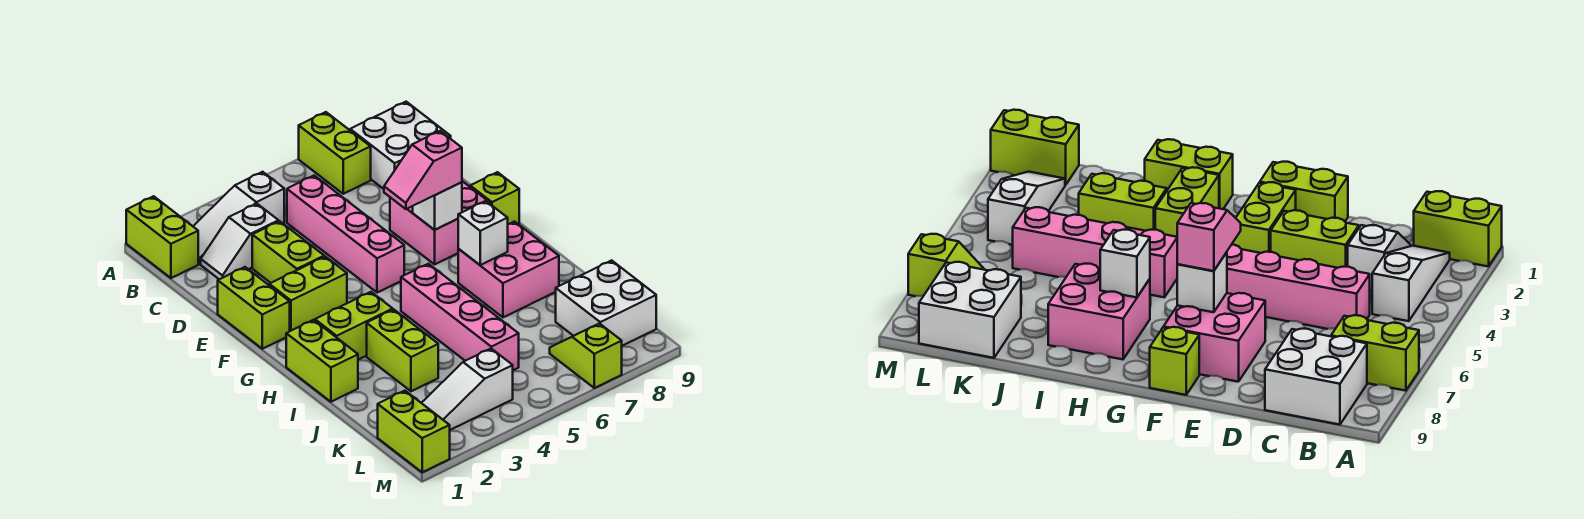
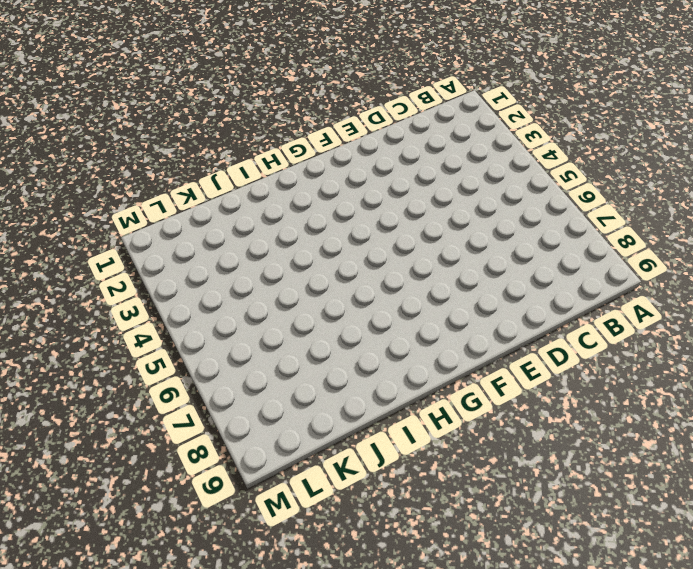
none -> lime brick A1:B1 level 1
none -> lime brick A7:B7 level 1
none -> white slope B2:B4 level 1 top 4

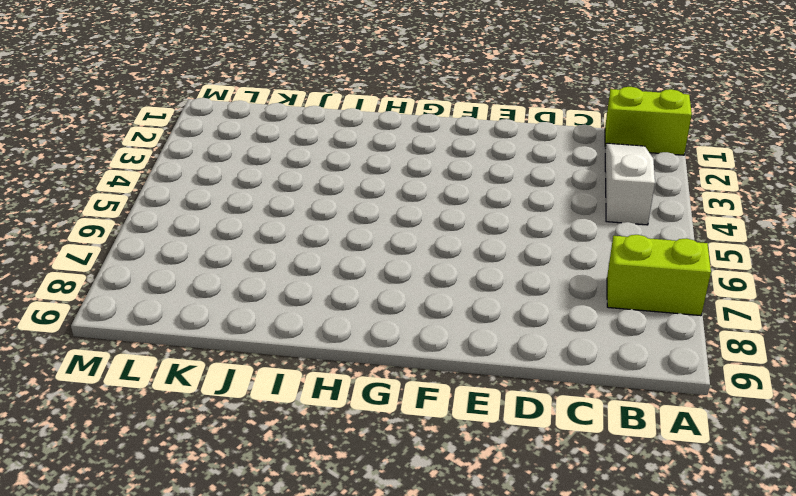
none -> white brick B8:C9 level 1
none -> white slope C2:C3 level 1 top 3
none -> pink brick C5:F5 level 1

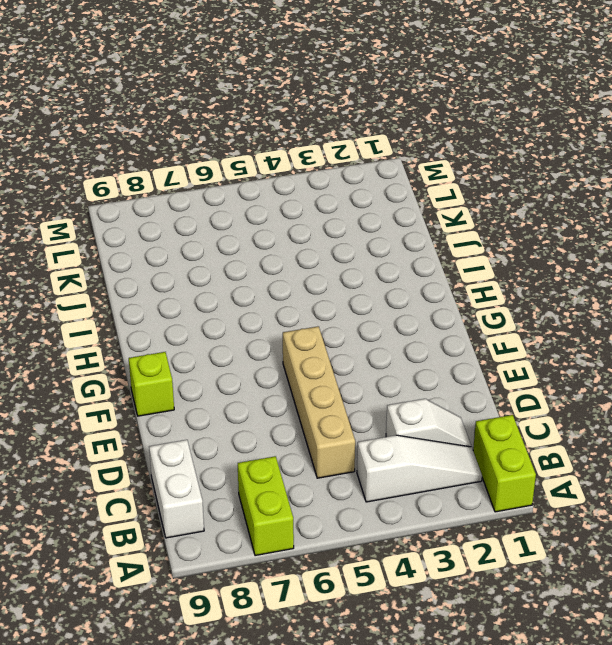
white brick B9:C9 level 1 -> white brick B8:C9 level 1
tan brick C5:F5 level 1 -> pink brick C5:F5 level 1
none -> lime brick D3:E3 level 1
none -> lime brick E1:F1 level 1
none -> pink brick E7:F8 level 1

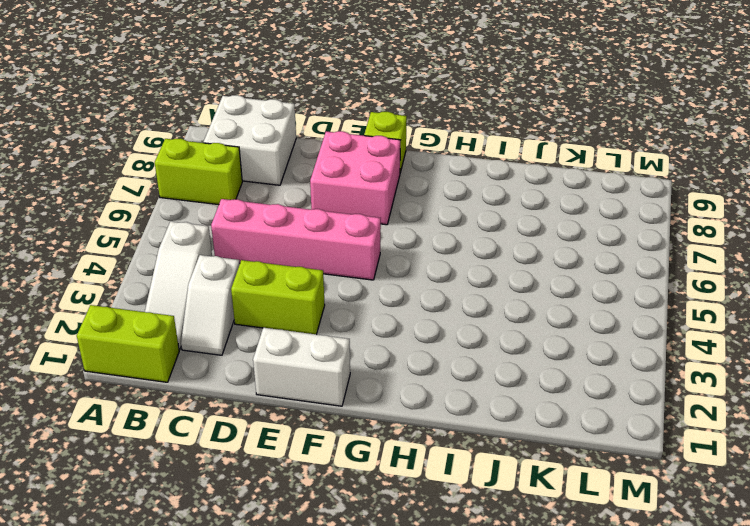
white brick E1:F1 level 1 -> lime brick E1:F1 level 1
none -> lime brick F2:F3 level 1
none -> lime brick H1:I1 level 1
none -> lime brick H2:H3 level 1

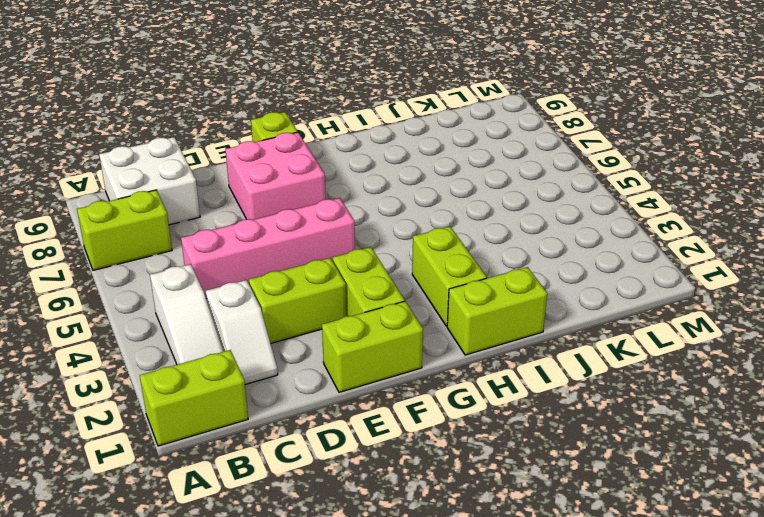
none -> pink brick H5:K5 level 1
none -> pink brick H7:I8 level 1
none -> lime brick I3:J3 level 1

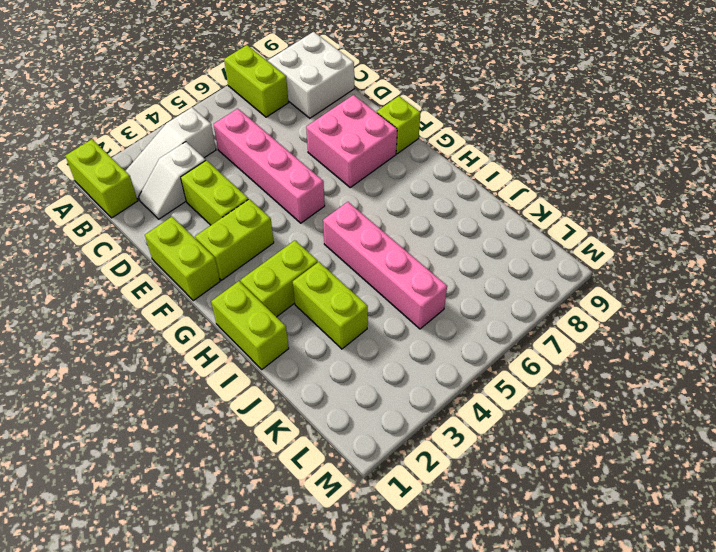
none -> pink brick H7:I8 level 1
none -> white brick K8:L9 level 1
none -> lime brick L1:M1 level 1

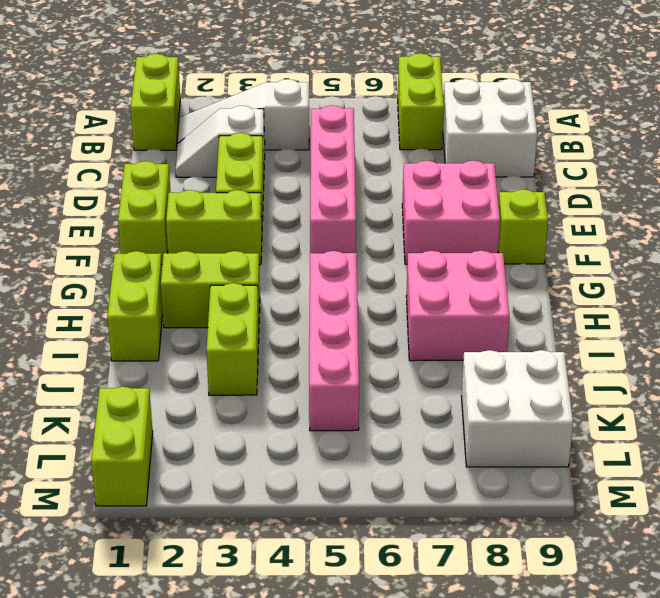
none -> white slope L2:L4 level 1 top 4
none -> lime slope L7:M7 level 1 top M
none -> white brick F7 level 2

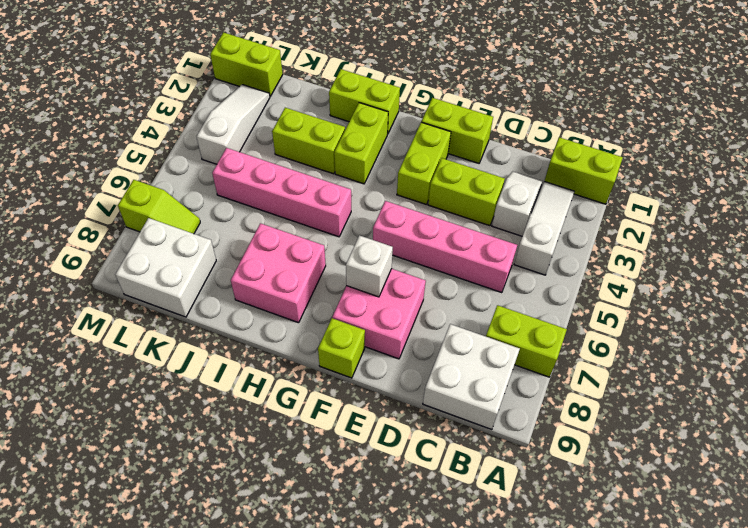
none -> white brick H7 level 2
none -> pink slope F6:F7 level 3 top 7

